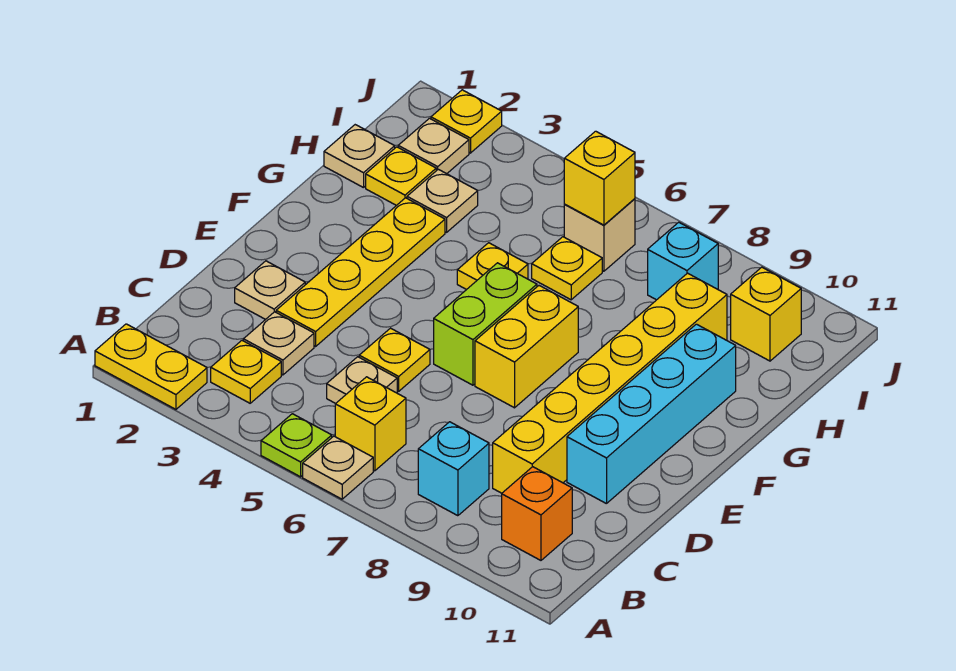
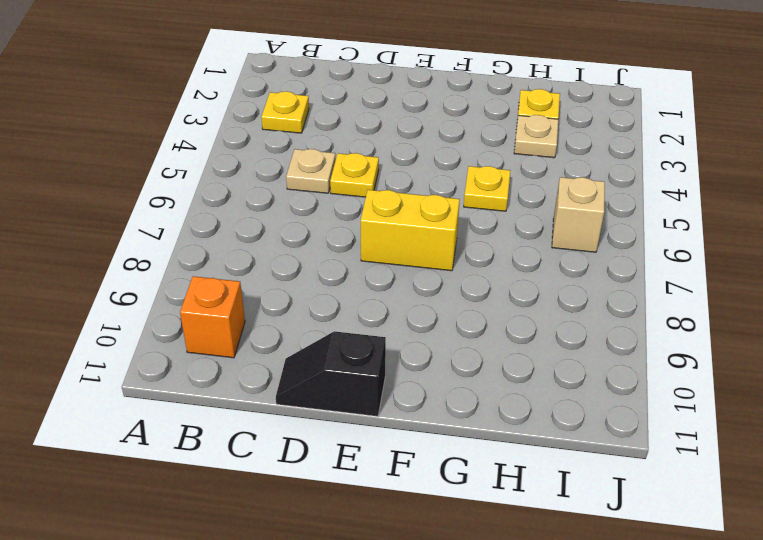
black slope D11:E11 level 1 top E -> none
none -> yellow plate A1:A2 level 1
none -> lime plate A5 level 1
none -> tan plate A6 level 1

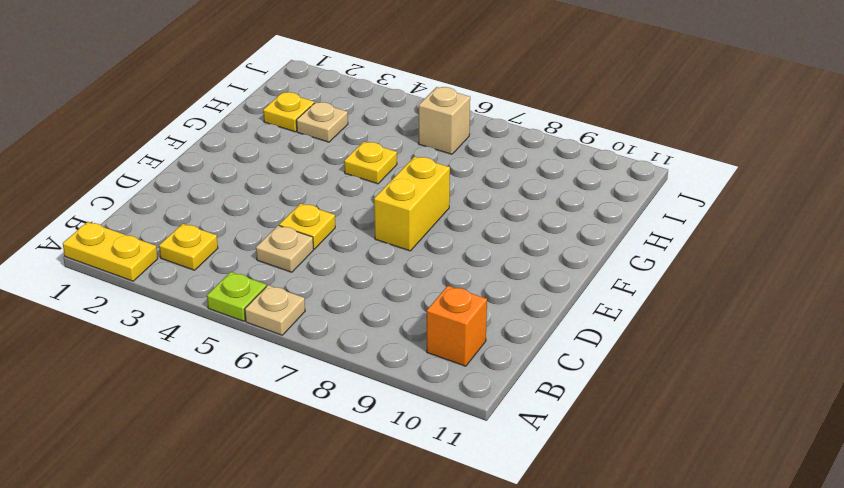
none -> yellow brick B6 level 1
none -> cyan brick B8 level 1
none -> tan plate C3 level 1

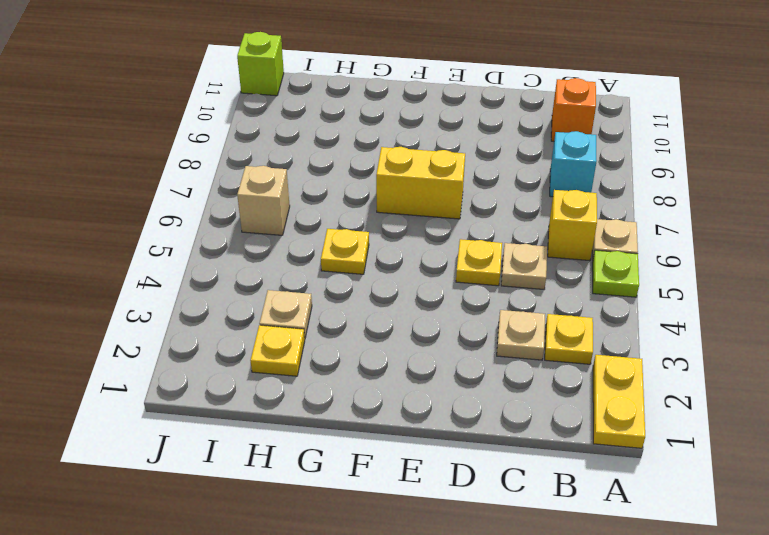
lime brick J11 level 1 -> none
none -> yellow brick C9:H9 level 1
none -> tan plate D2 level 1
none -> yellow plate D3:G3 level 1

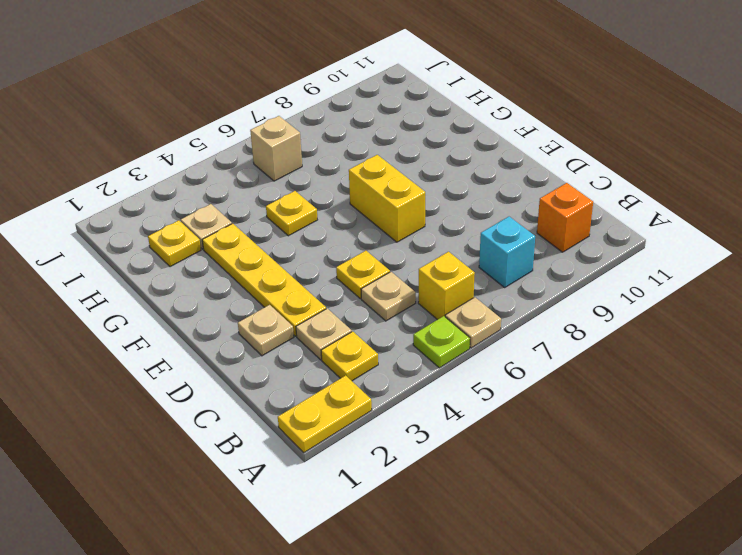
none -> yellow brick C9:H9 level 1
none -> cyan brick D10:G10 level 1
none -> lime brick E6:F6 level 1

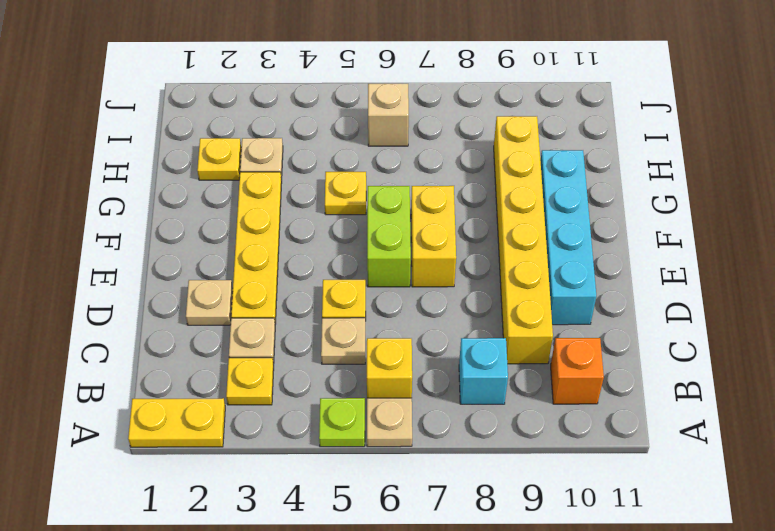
none -> tan plate H1 level 1
none -> yellow plate H6 level 1
none -> tan plate I2 level 1

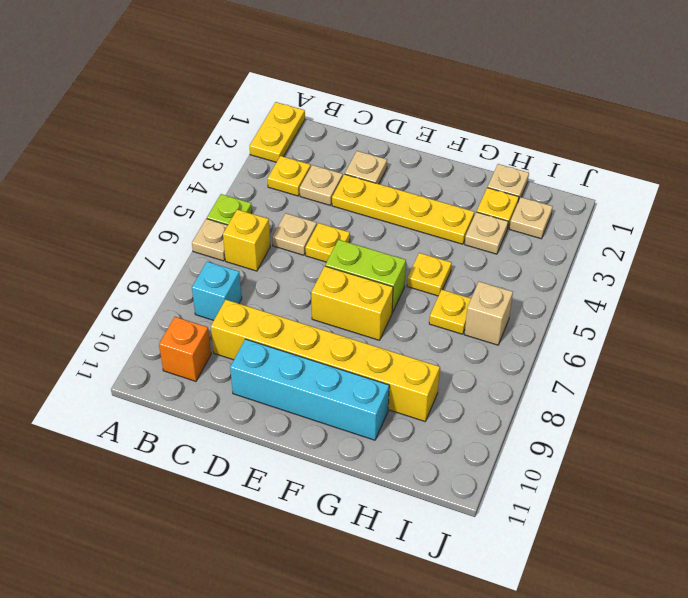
none -> cyan brick I8 level 1
none -> yellow brick I10 level 1
none -> yellow plate J2 level 1

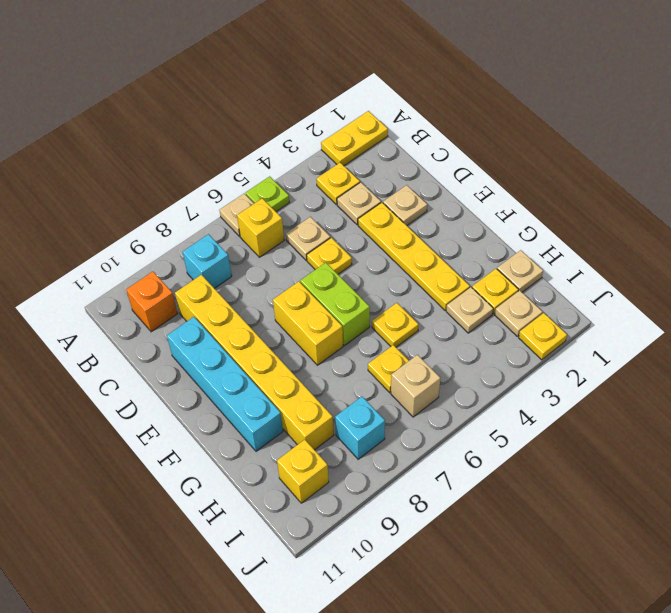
none -> yellow brick I6 level 2

